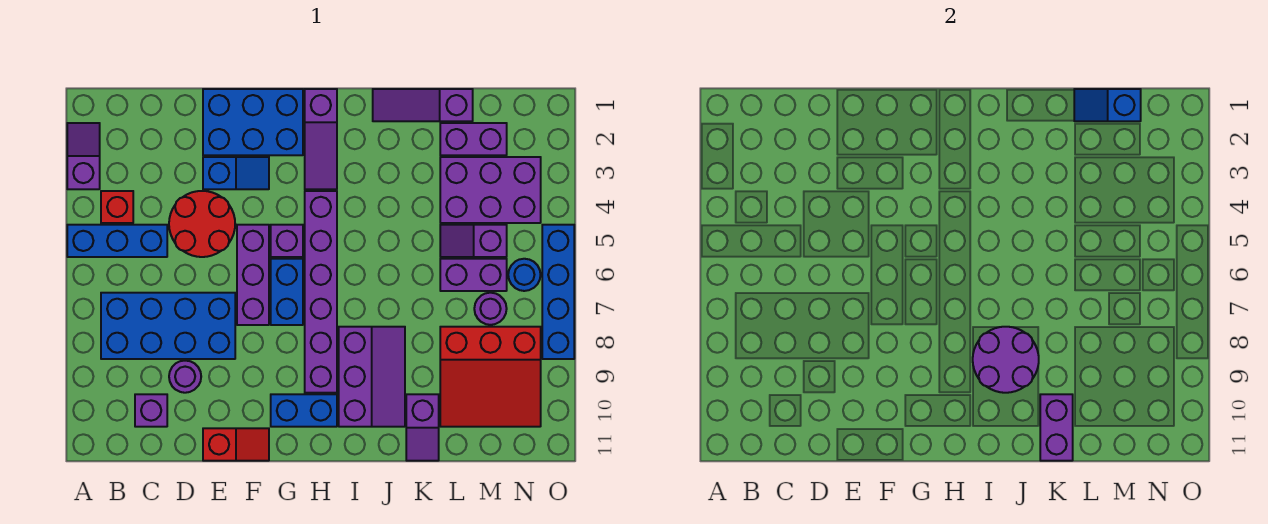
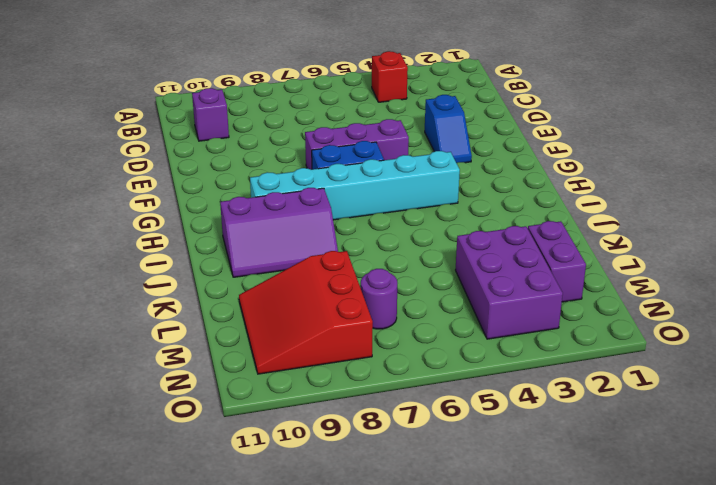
cyan brick H4:H9 level 1 -> purple brick H4:H9 level 1
none -> purple slope A2:A3 level 1 top 3
none -> blue brick A5:C5 level 1
none -> blue brick B7:E8 level 1
none -> red round brick D4:E5 level 1

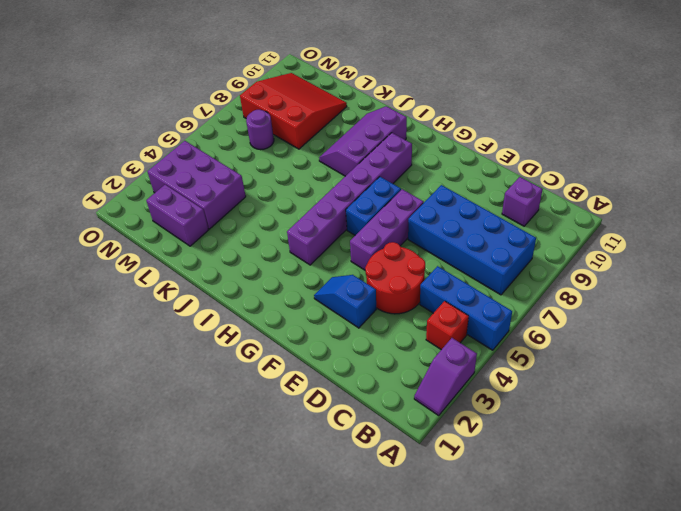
none -> purple round brick D9 level 1
none -> blue brick E1:G2 level 1
none -> red slope E11:F11 level 1 top E
none -> purple brick G5 level 1

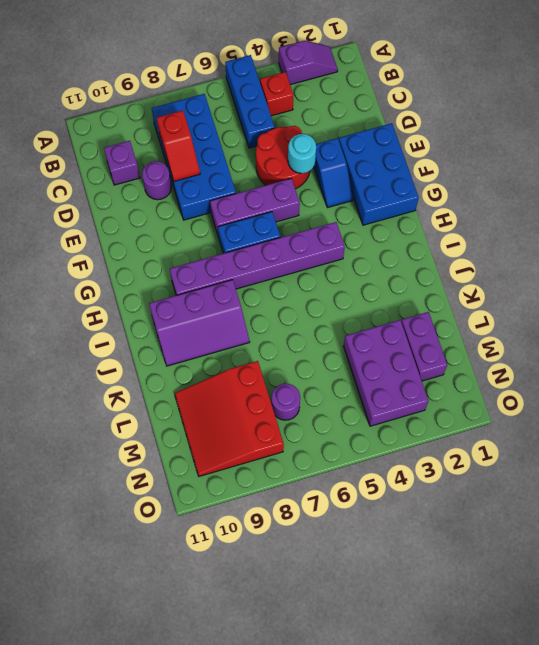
red slope C8:D8 level 2 top C -> red slope E11:F11 level 1 top E
cyan round brick E4 level 2 -> none
none -> purple brick G5 level 1
none -> blue brick G10:H10 level 1
none -> purple slope H1:H3 level 1 top 1
none -> purple slope J1:L1 level 1 top L

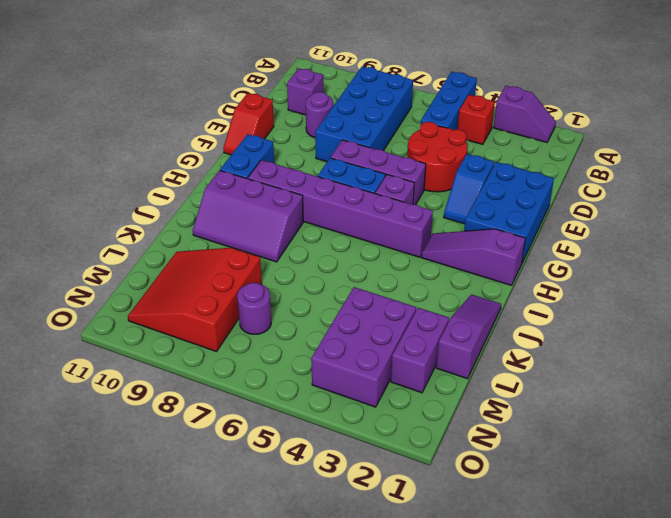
none -> purple slope K10:K11 level 1 top 10
none -> purple slope L5:M5 level 1 top M
none -> purple brick L6:M6 level 1
none -> blue round brick N6 level 1

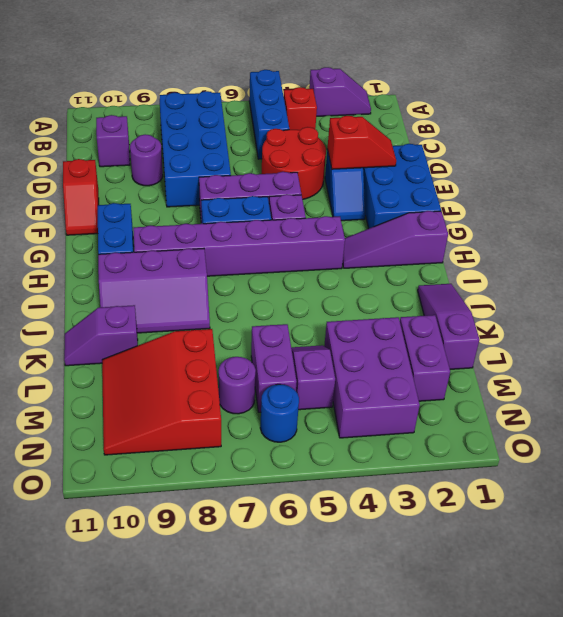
red slope E2:E3 level 2 top 3 -> none
none -> blue brick O5:O8 level 1
none -> purple round brick I8:J9 level 2
none -> purple brick K10:K11 level 2
none -> blue slope L1:M1 level 2 top M

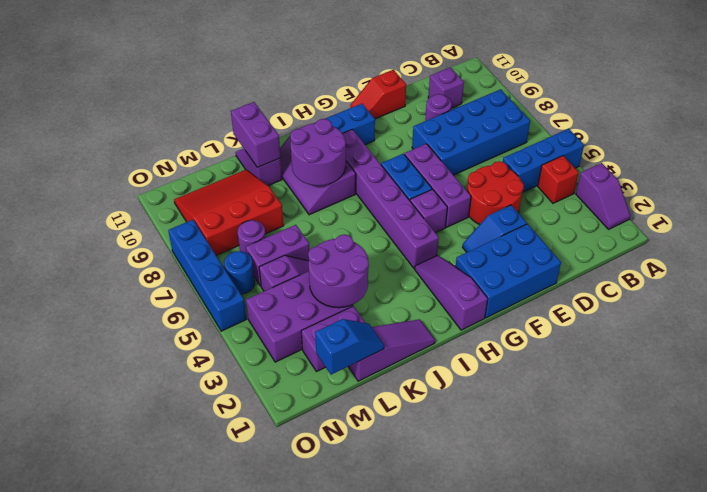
purple round brick K3:L4 level 2 -> none

